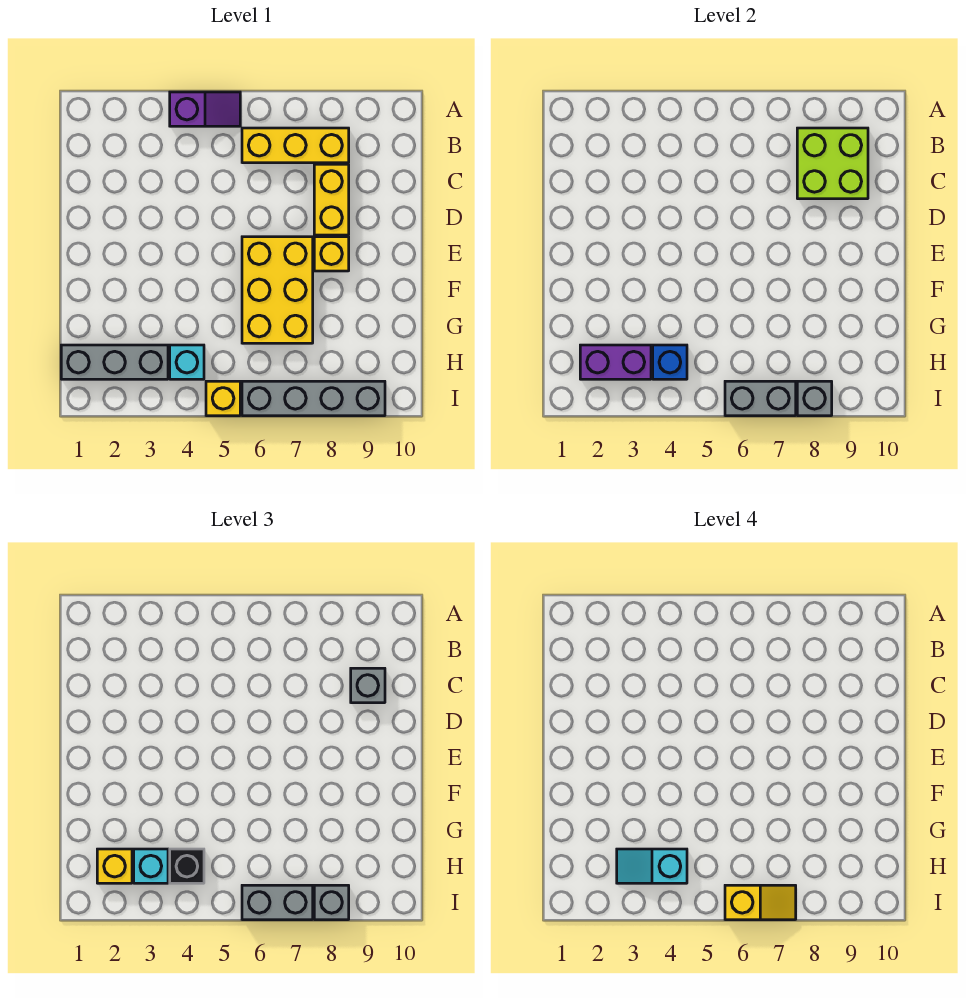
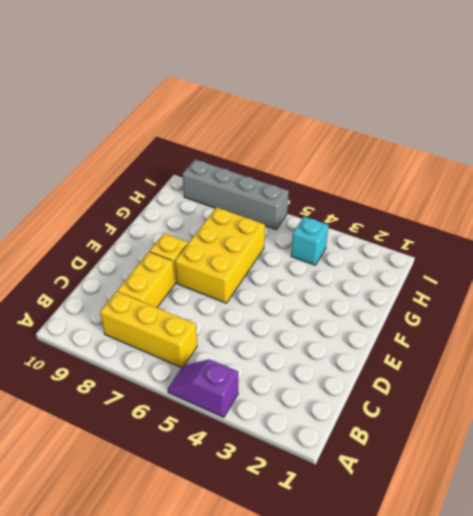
none -> grey brick H1:H3 level 1
none -> yellow brick I5 level 1
none -> lime brick B8:C9 level 2

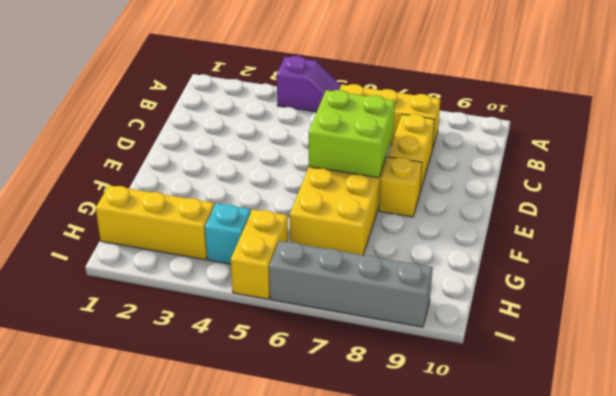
lime brick D6:E7 level 2 -> lime brick B8:C9 level 2
yellow brick H1:H3 level 1 -> grey brick H1:H3 level 1
yellow brick H5:I5 level 1 -> yellow brick I5 level 1
none -> purple brick H2:H3 level 2
none -> blue brick H4 level 2
none -> grey brick I6:I7 level 2

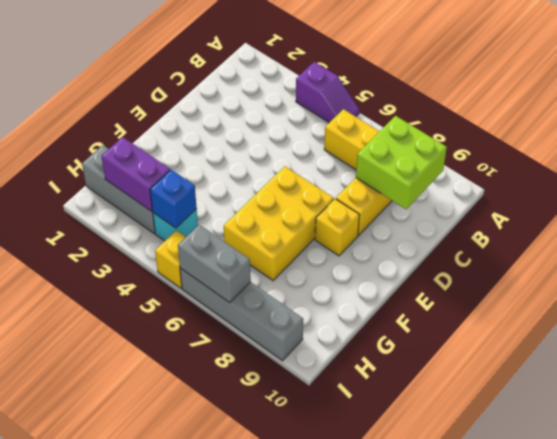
none -> grey brick I8 level 2
none -> grey brick C9 level 3
none -> yellow brick H2 level 3

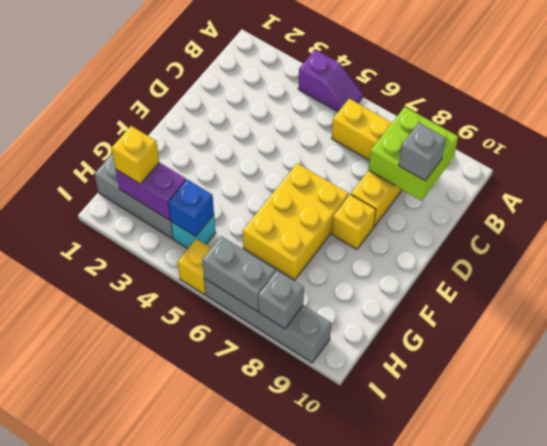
none -> cyan brick H3 level 3
none -> black brick H4 level 3
none -> grey brick I6:I7 level 3

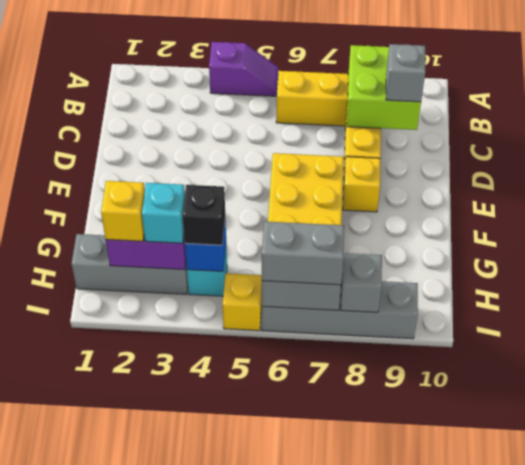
none -> grey brick I8 level 3
none -> cyan slope H3:H4 level 4 top 4
none -> yellow slope I6:I7 level 4 top 6

